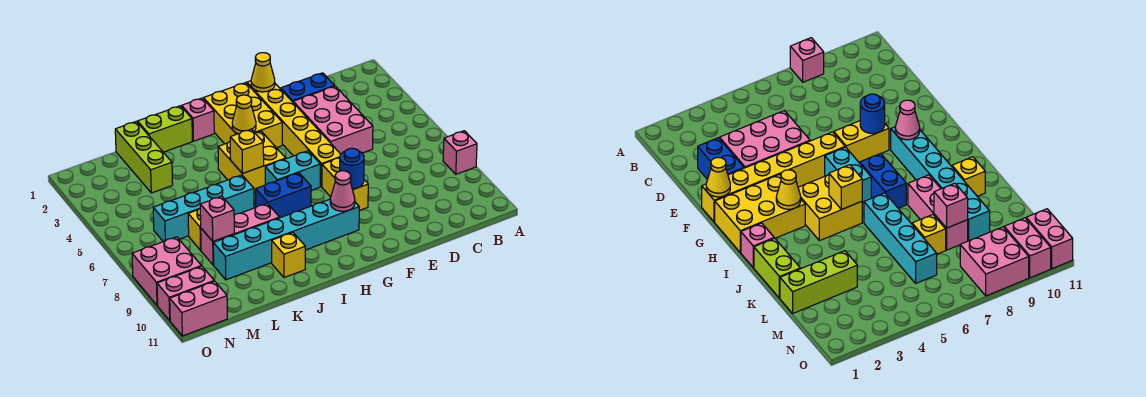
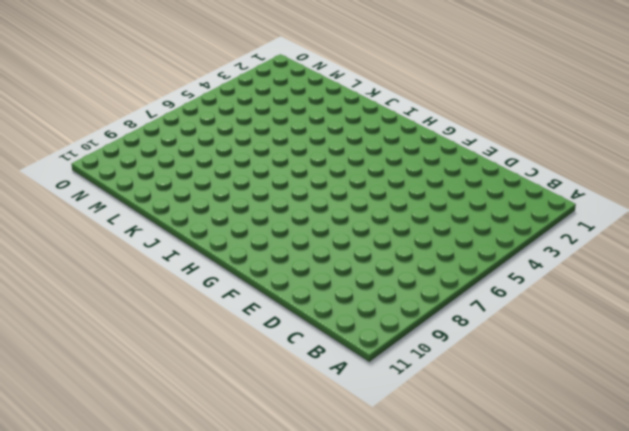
none -> pink brick A8 level 1
none -> blue brick D2:E2 level 1
none -> pink brick D3:E5 level 1

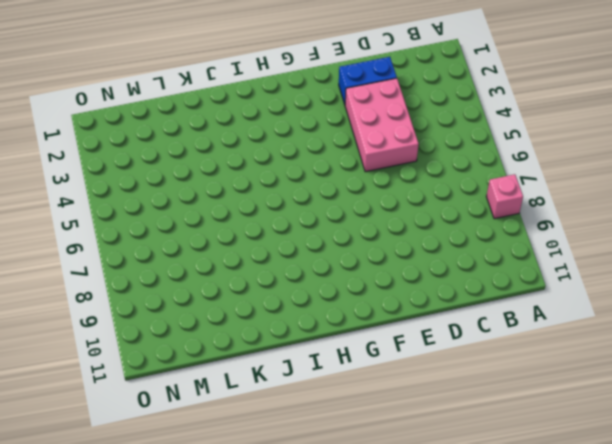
none -> yellow brick F1:F6 level 1
none -> yellow brick F7:F8 level 1
none -> yellow brick G1:H3 level 1

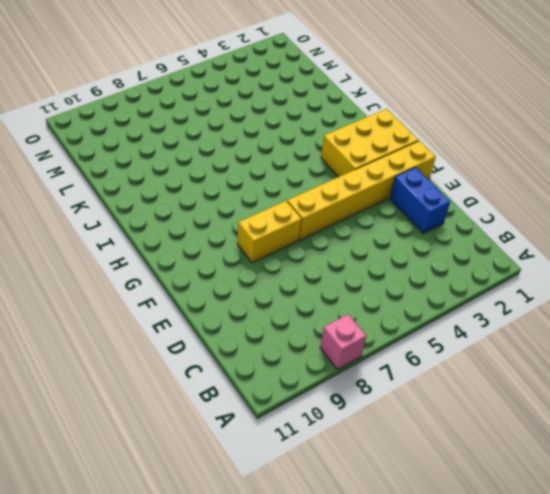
none -> pink brick D3:E5 level 1
none -> cyan brick G6:H6 level 1
none -> cyan brick G9:L9 level 1

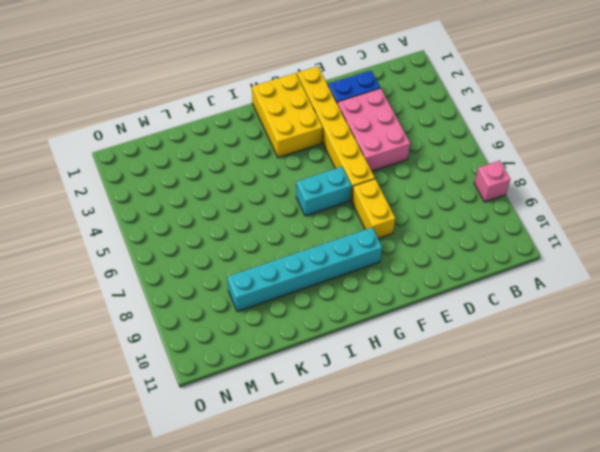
none -> yellow brick H4:I5 level 1
none -> blue brick H7:I7 level 1
none -> pink brick I1 level 1

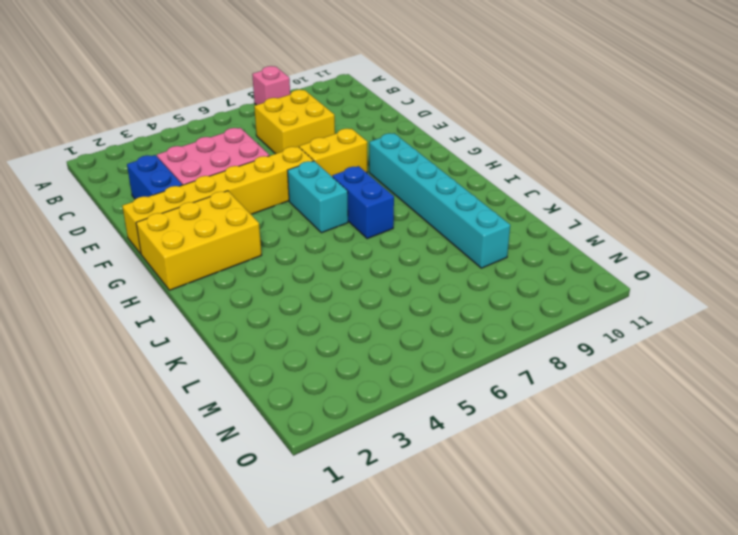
yellow brick C7:D8 level 1 -> yellow brick H4:I5 level 1
none -> pink brick I1 level 1
none -> lime brick J1:K1 level 1
none -> cyan brick J6:M6 level 1

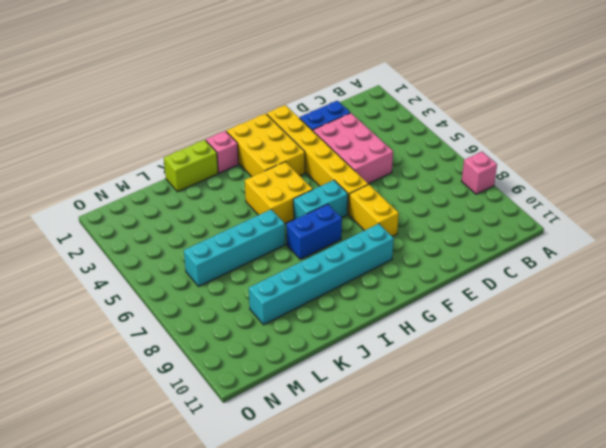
none -> pink brick J8:L8 level 1
none -> yellow brick J10 level 1
none -> lime brick L1:L3 level 1

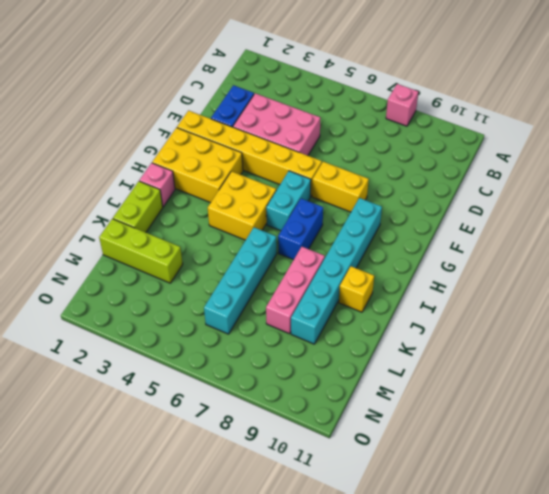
none -> yellow brick L7 level 1
none -> pink brick N8:O9 level 1
none -> pink brick N10:O10 level 1

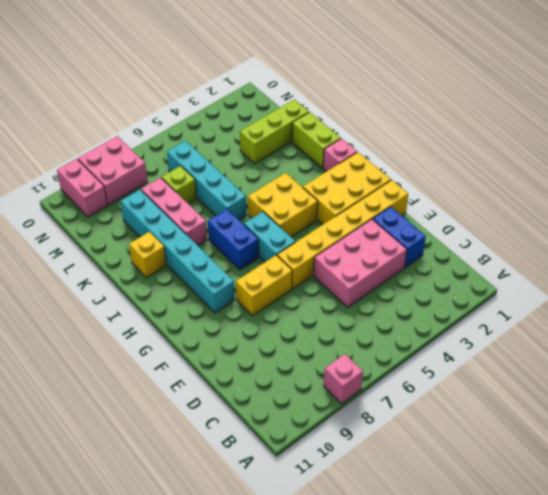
lime brick L7 level 1 -> yellow brick L7 level 1
none -> pink brick N11:O11 level 1
none -> yellow cone F1 level 2
none -> blue round brick F8 level 2

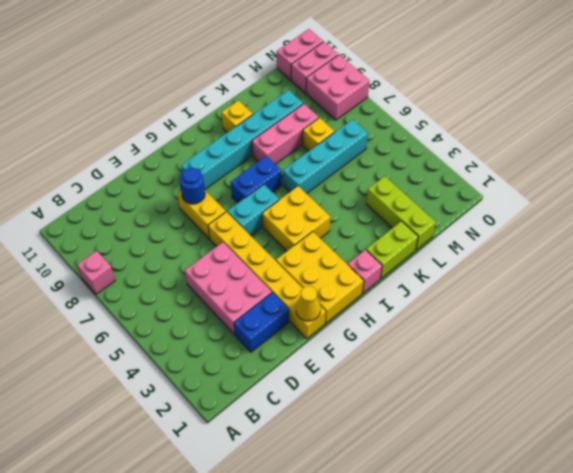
none -> pink cone G9 level 2
none -> yellow cone H3 level 2
none -> yellow brick I5 level 2

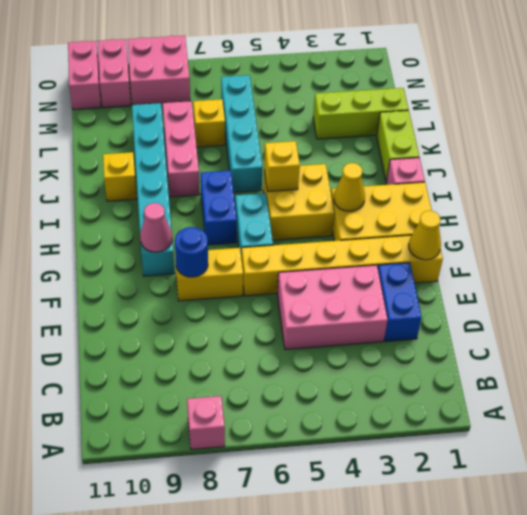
none -> pink brick L8 level 2

